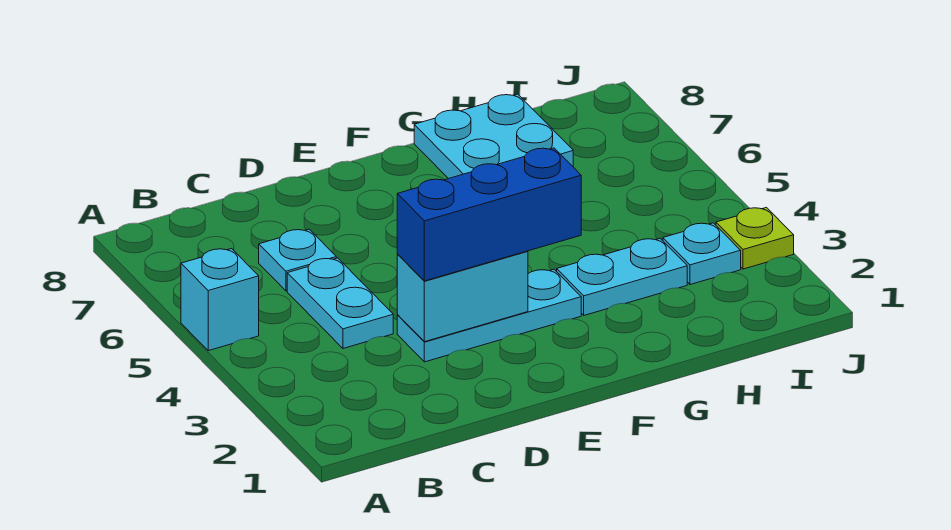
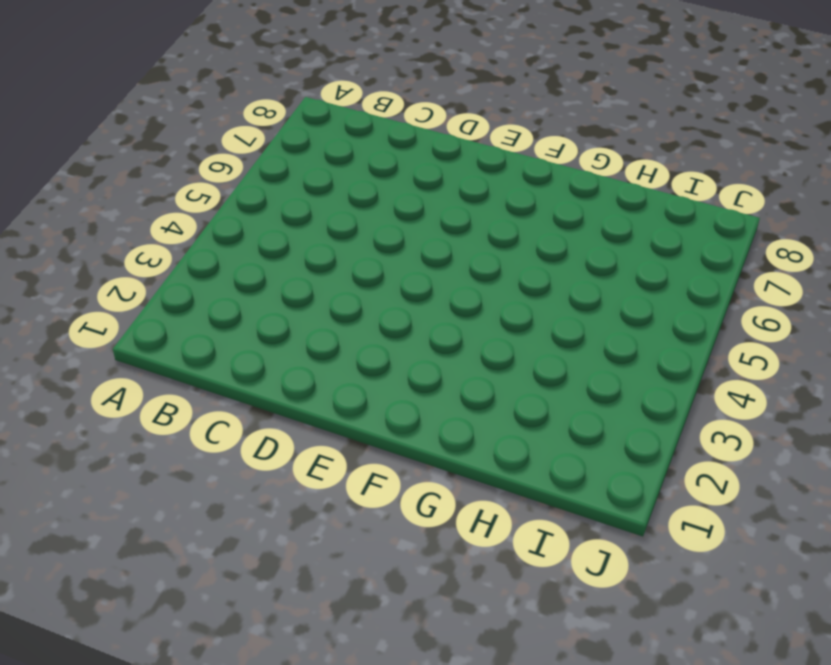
none -> cyan brick A5 level 1
none -> cyan plate C4:C5 level 1

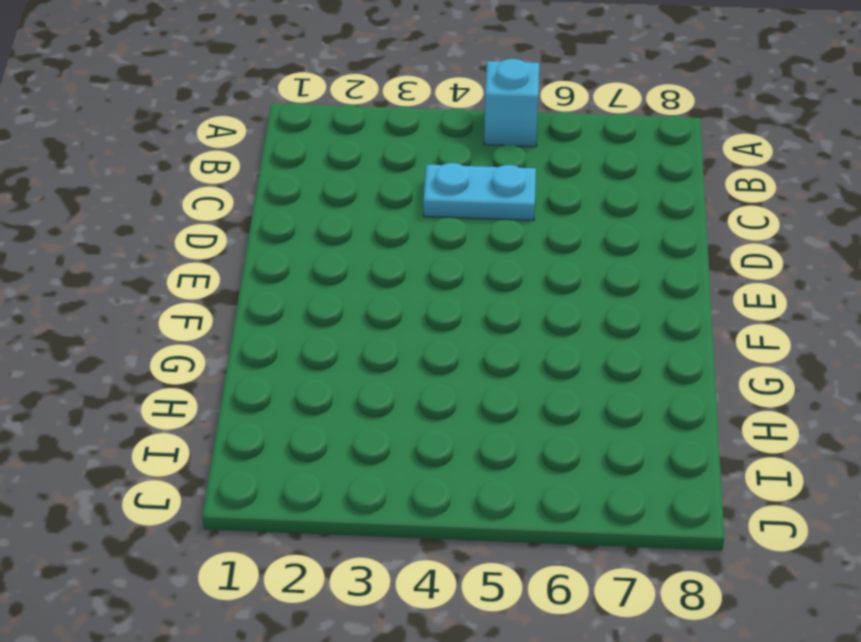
none -> cyan plate C6 level 1
none -> cyan plate D3:F3 level 1

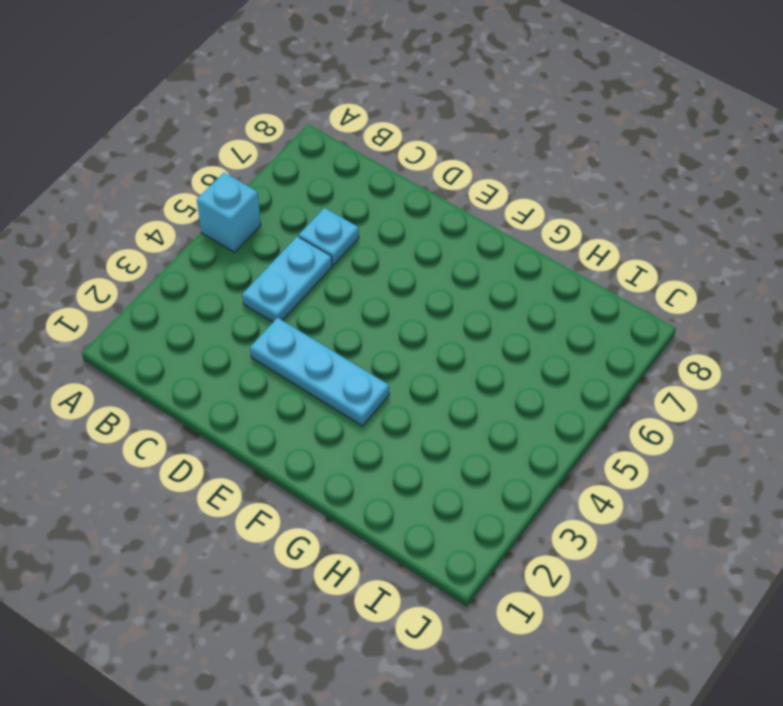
none -> cyan plate G3:H3 level 1
none -> cyan plate G7:H8 level 1

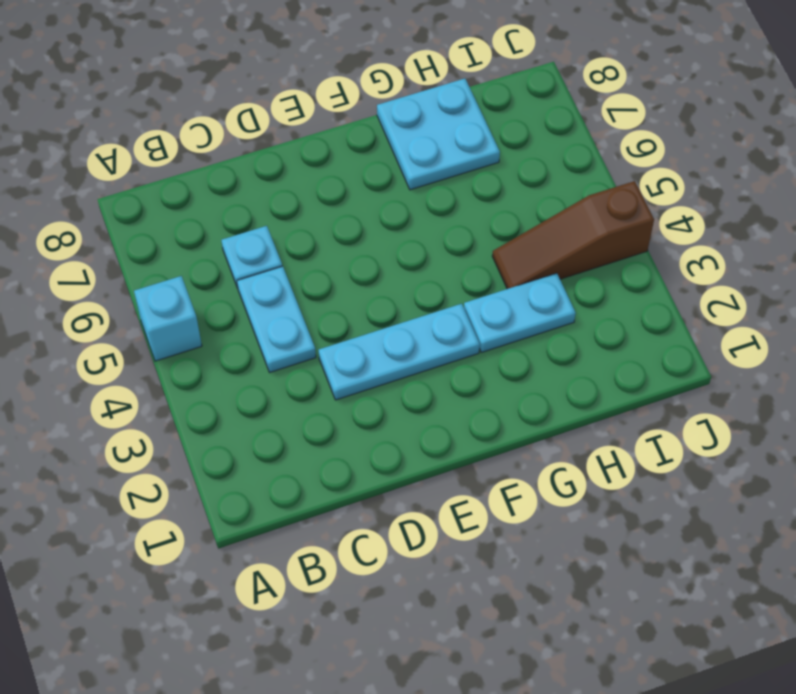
brown slope H4:J4 level 1 top J -> none
none -> cyan plate I3 level 1
none -> lime plate J3 level 1

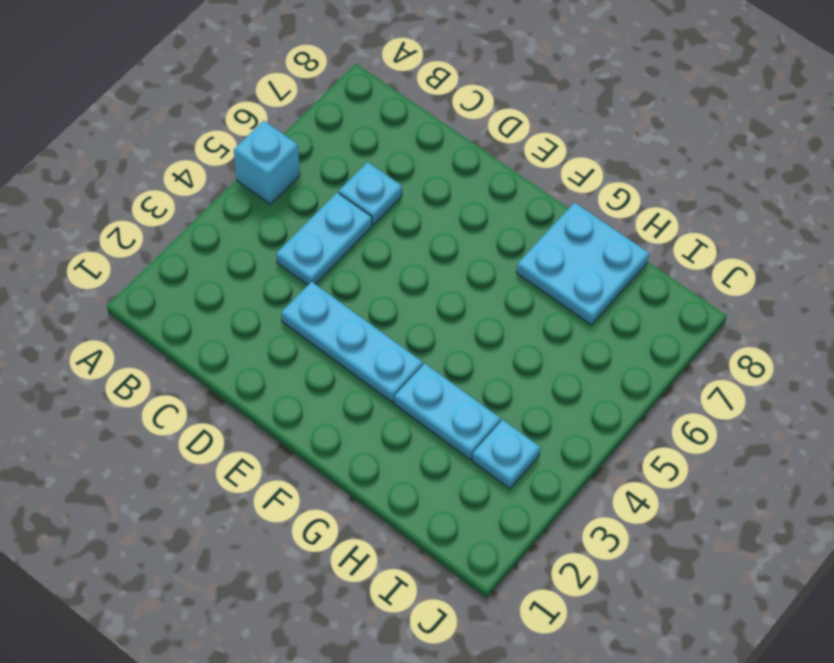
none -> lime plate J3 level 1
none -> cyan brick D3:E3 level 2

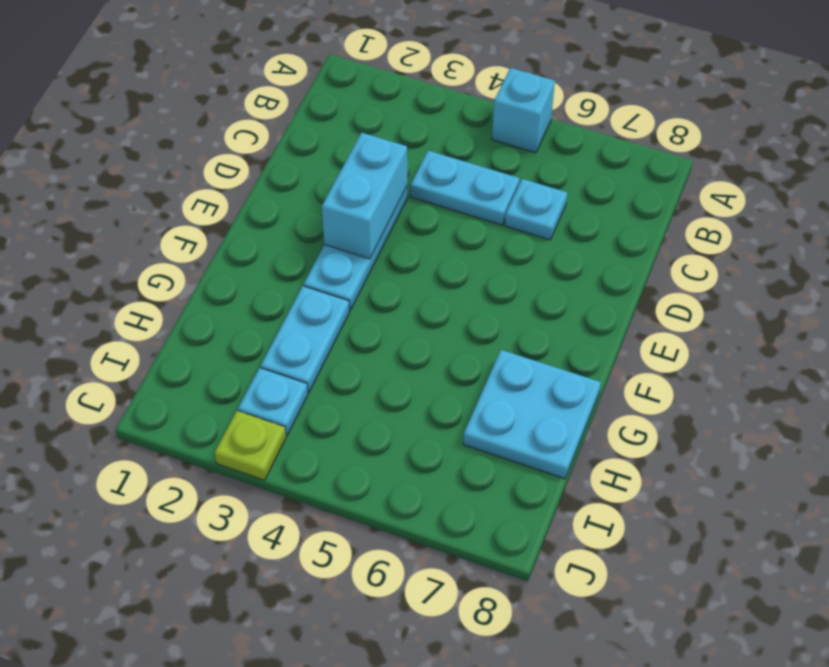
none -> blue brick D3:F3 level 3

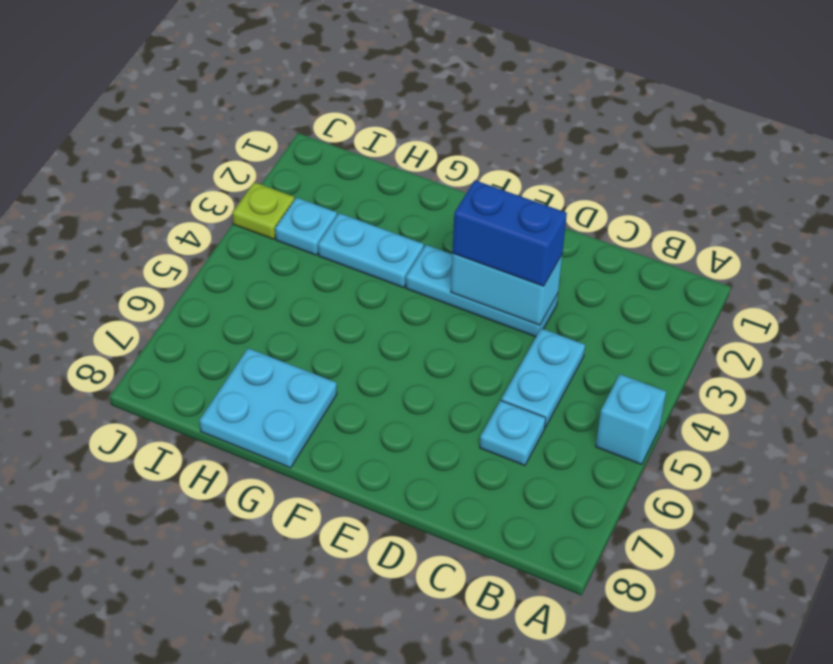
blue brick D3:E3 level 3 -> blue brick D3:F3 level 3

